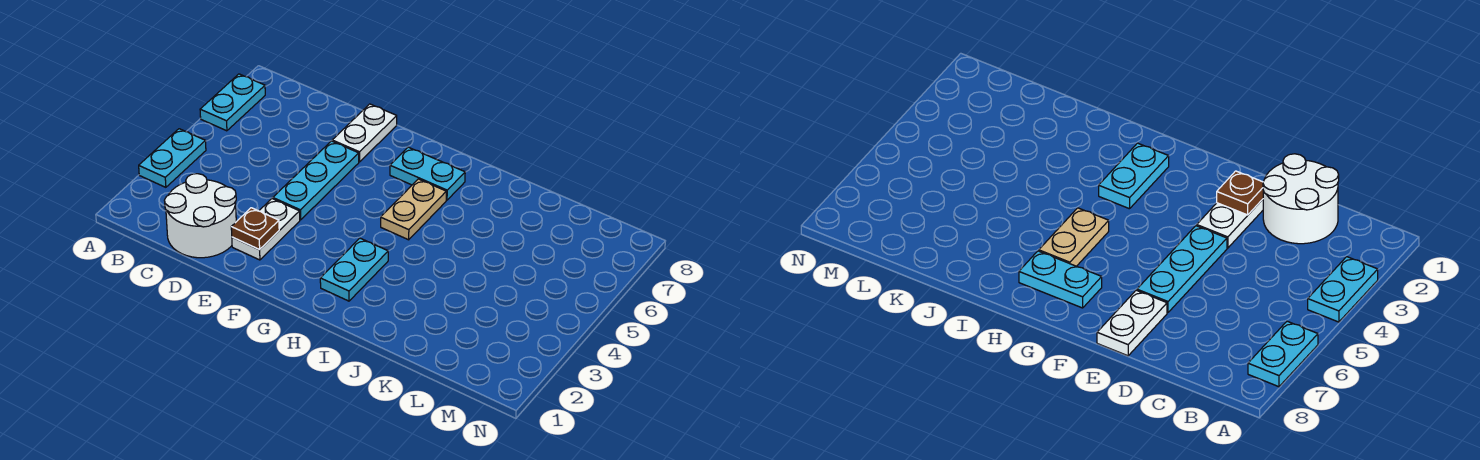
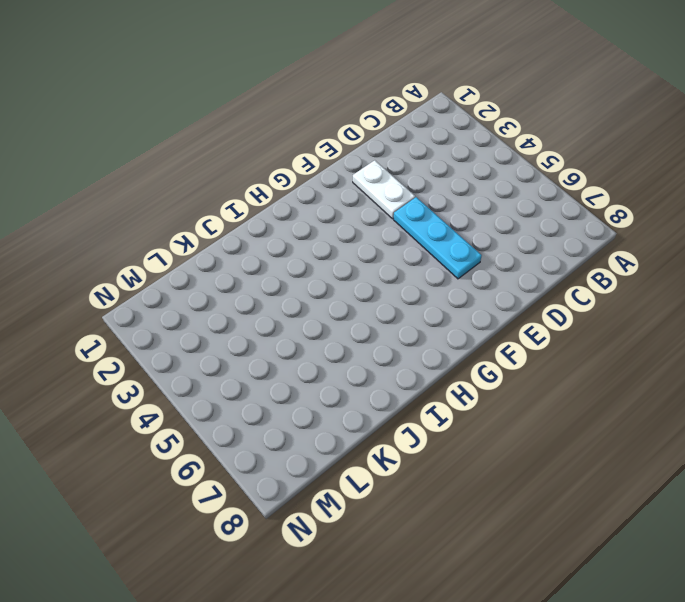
none -> cyan plate A3:A4 level 1
none -> cyan plate A6:A7 level 1

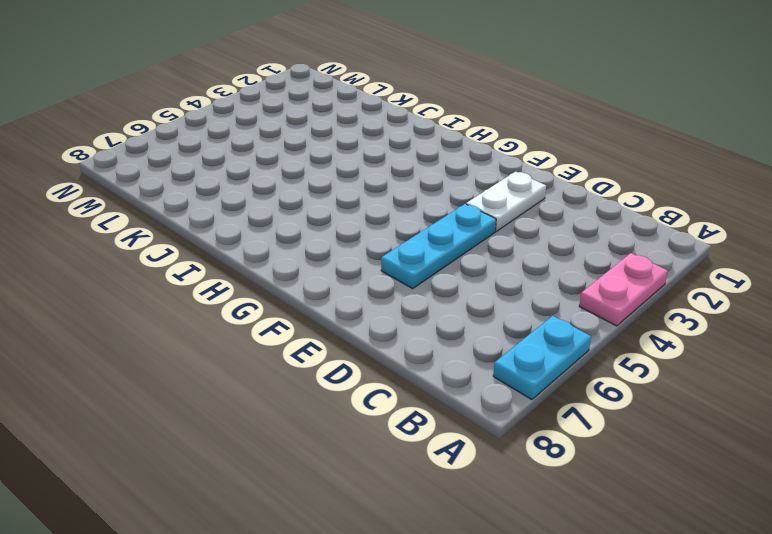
pink plate A3:A4 level 1 -> cyan plate A3:A4 level 1
none -> white round brick C1:D2 level 1
none -> white plate E7:E8 level 1

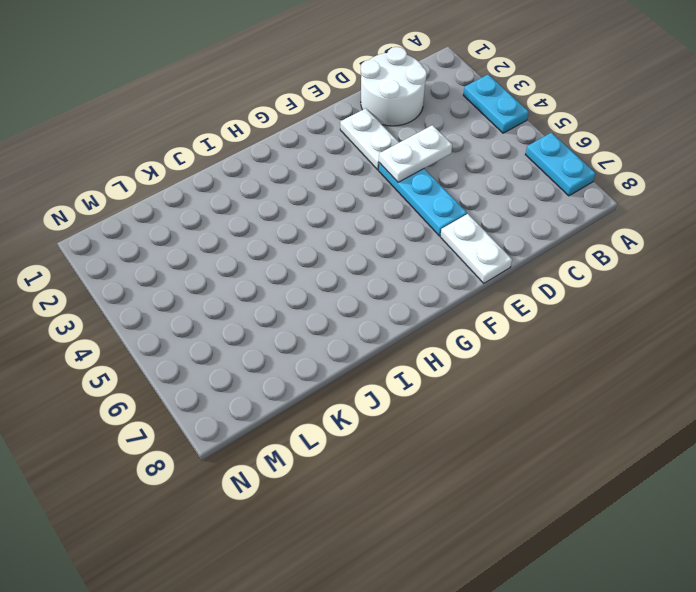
white plate D4:E4 level 2 -> none
none -> cyan plate G7:H7 level 1
none -> cyan plate H2:H3 level 1

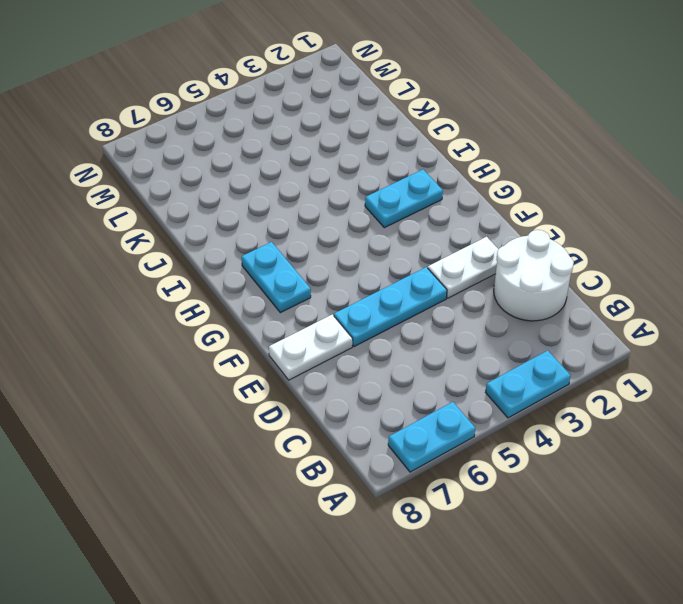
none -> tan plate H5:H6 level 1
none -> brown plate E2 level 2

